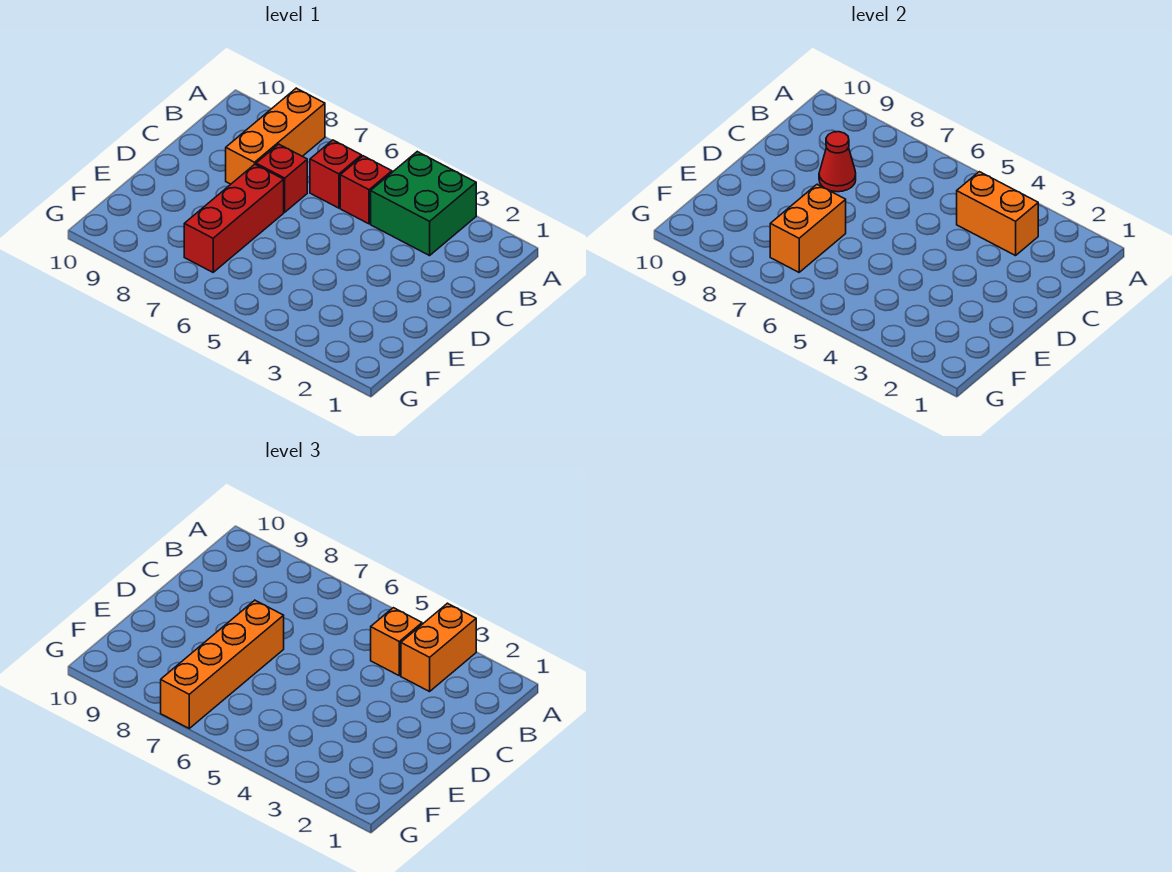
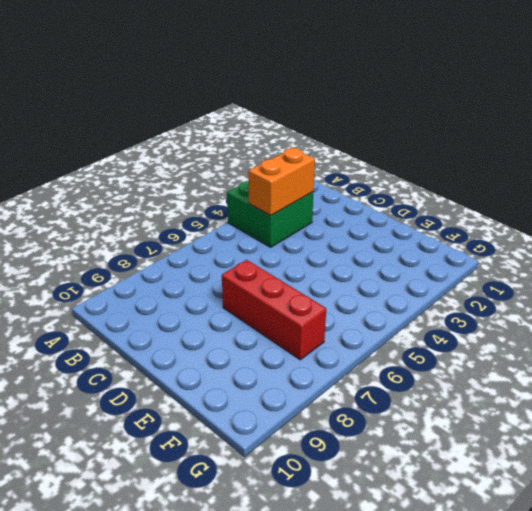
none -> orange brick A8:C8 level 1
none -> red brick B5 level 1
none -> red brick B6 level 1

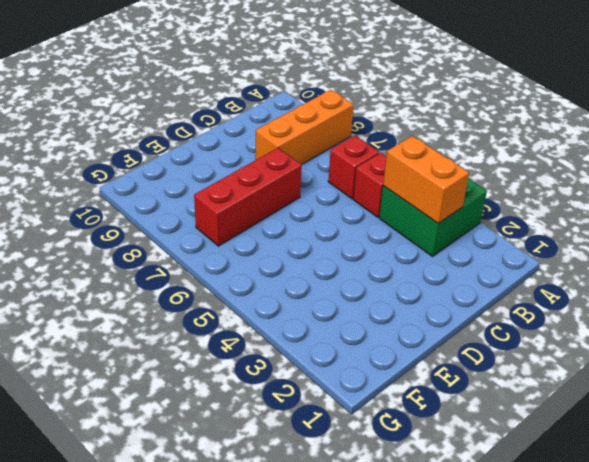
none -> red brick C7 level 1
none -> red cone C8 level 2
none -> orange brick E7:F7 level 2

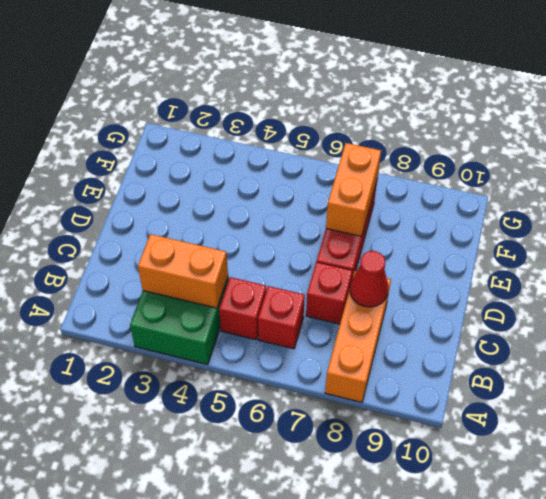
none -> orange brick A3:B3 level 3
none -> orange brick B4 level 3
none -> orange brick D7:G7 level 3

